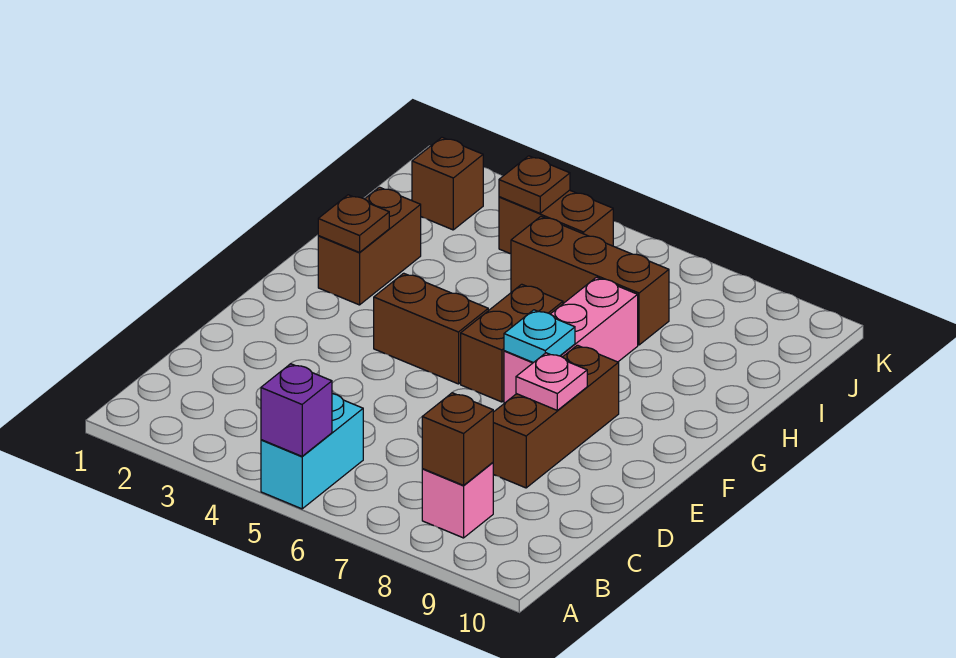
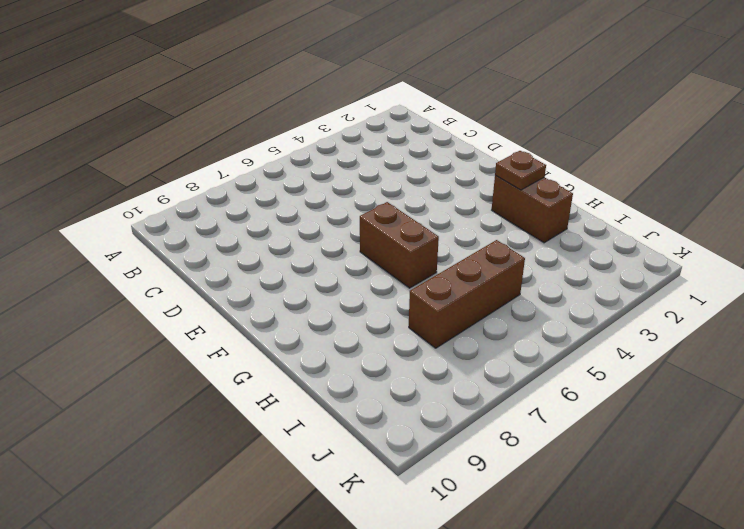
none -> cyan brick A5:B5 level 1
none -> pink brick B8 level 1
none -> brown brick D8:F8 level 1

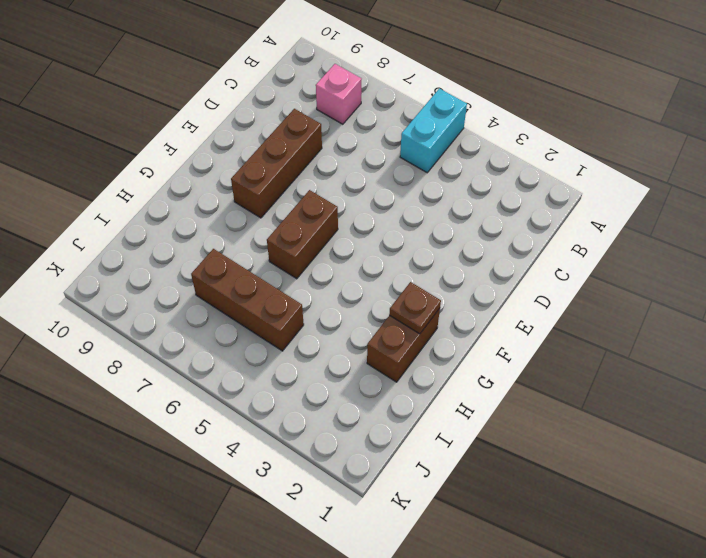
none -> brown brick F4:F5 level 1
none -> pink brick F7:H7 level 1
none -> brown brick J2 level 1

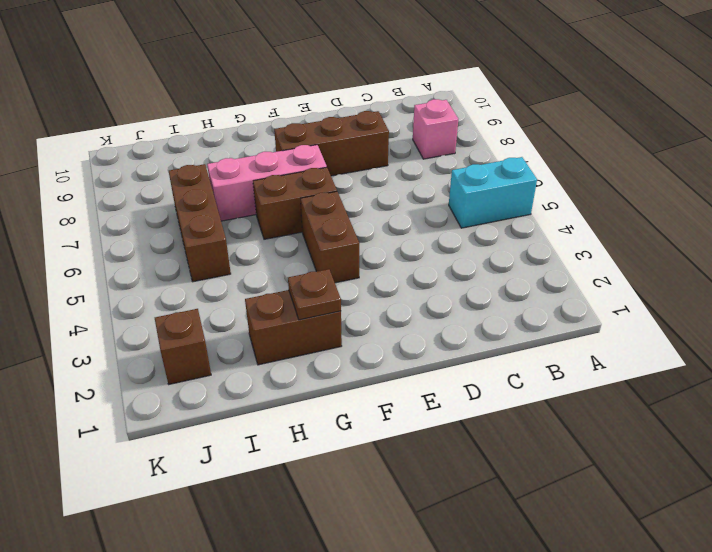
none -> brown brick J4:J5 level 1
none -> purple brick A5 level 2
none -> brown brick B8 level 2

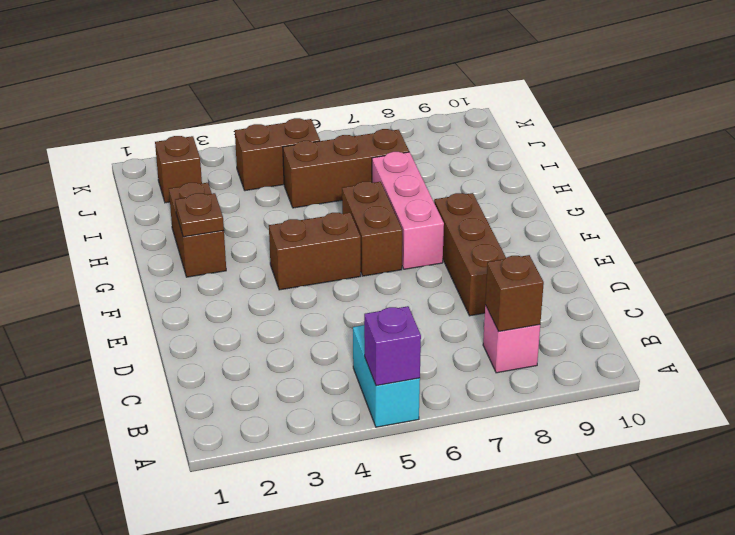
none -> pink plate E8 level 2
none -> cyan plate F7 level 2
none -> brown plate J4 level 2

